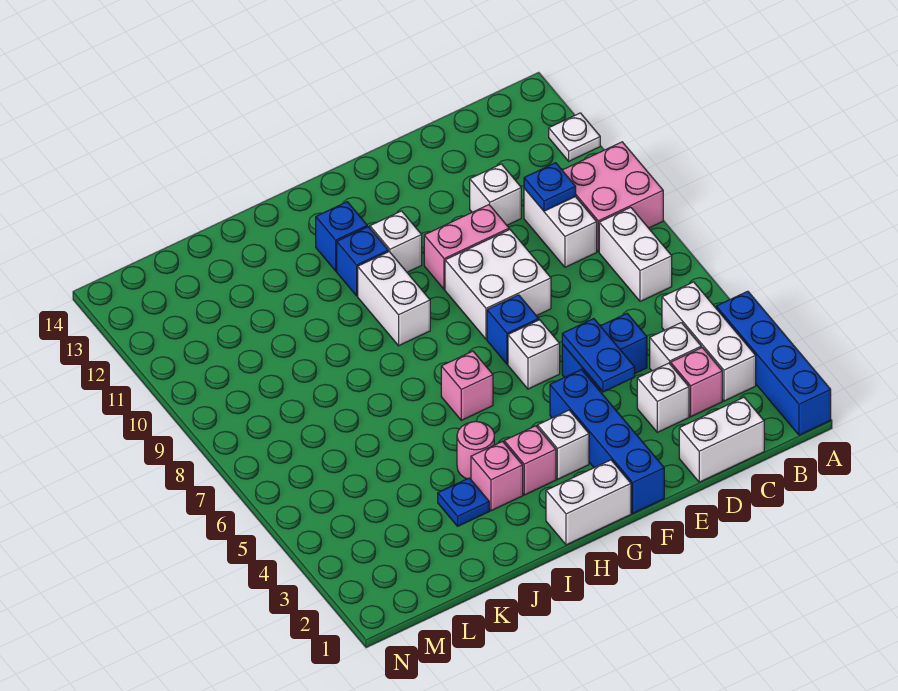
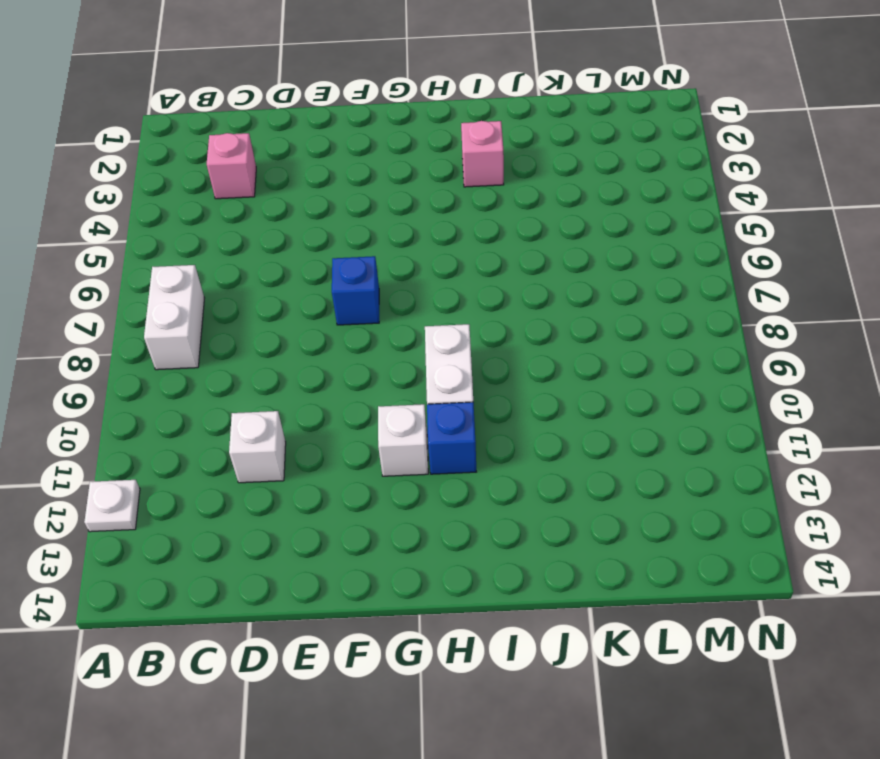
none -> blue brick A1:A4 level 1
none -> pink brick A9:B10 level 1
none -> white brick B3:B5 level 1
none -> white brick C1:D1 level 1

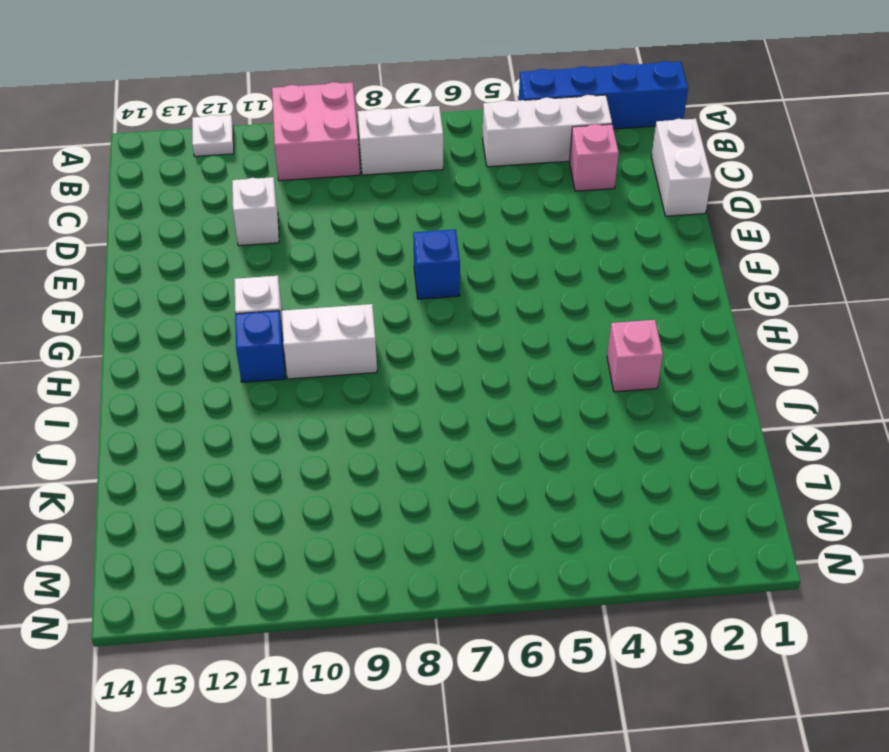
none -> white brick C4 level 1
none -> white brick C9:C10 level 1
none -> white brick D3 level 1
none -> blue brick D5:E5 level 1

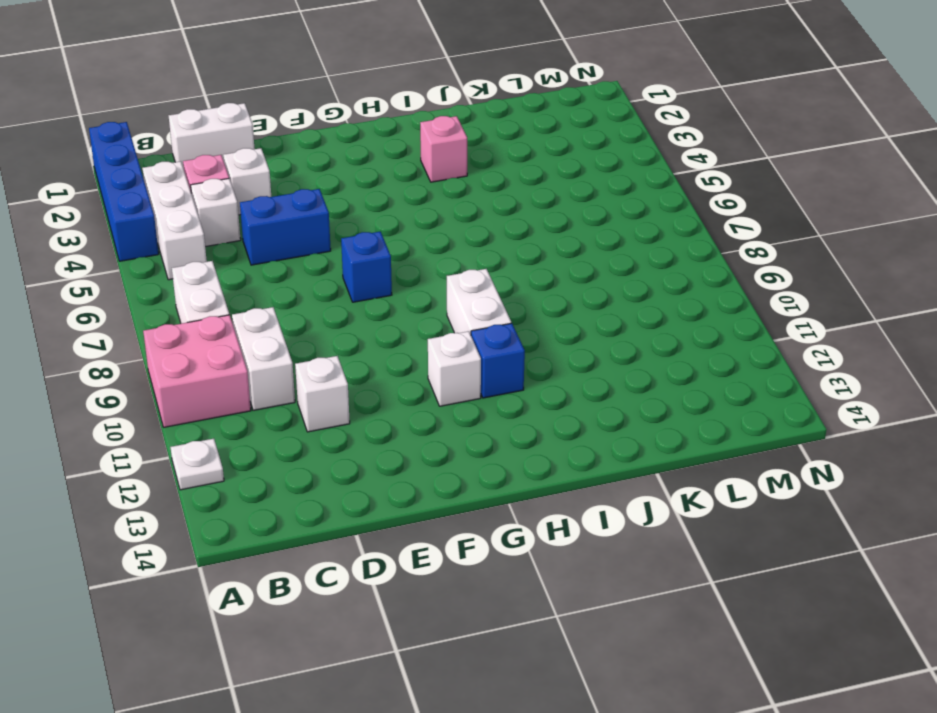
none -> white brick E8:F9 level 1
none -> pink brick E10:F10 level 1
none -> blue brick F1:F4 level 1
none -> white brick F6 level 1

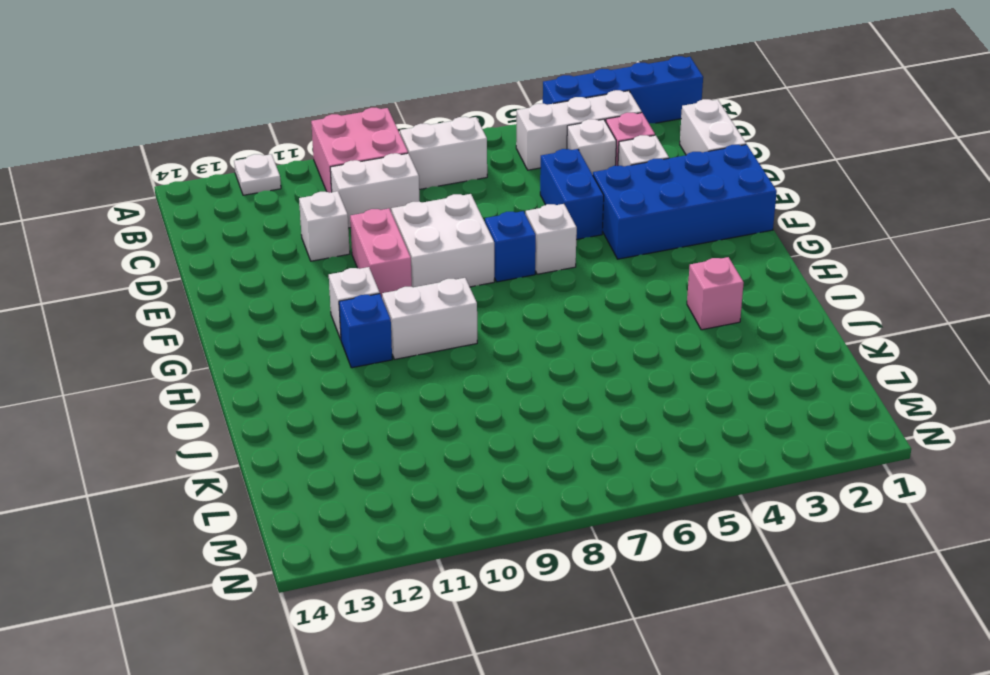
blue brick E1:F4 level 1 -> blue brick F1:F4 level 1
none -> white brick G1:H1 level 1
none -> white brick G3 level 1
none -> pink brick H3 level 1
none -> pink brick H6 level 1

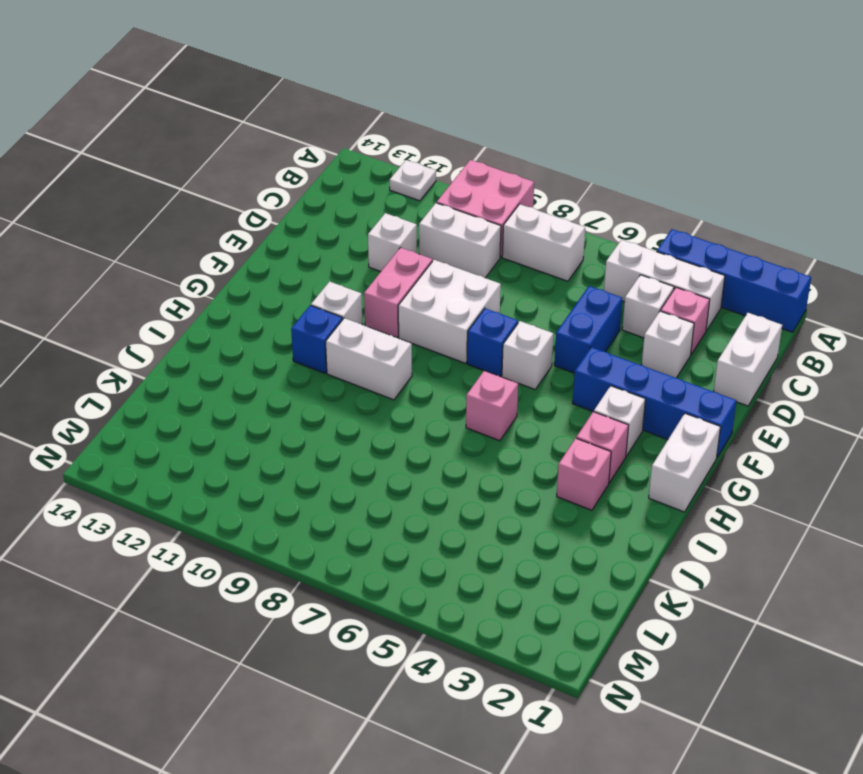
none -> blue brick H12 level 1
none -> pink round brick I4 level 1
none -> blue plate J3 level 1
none -> blue plate C10 level 2

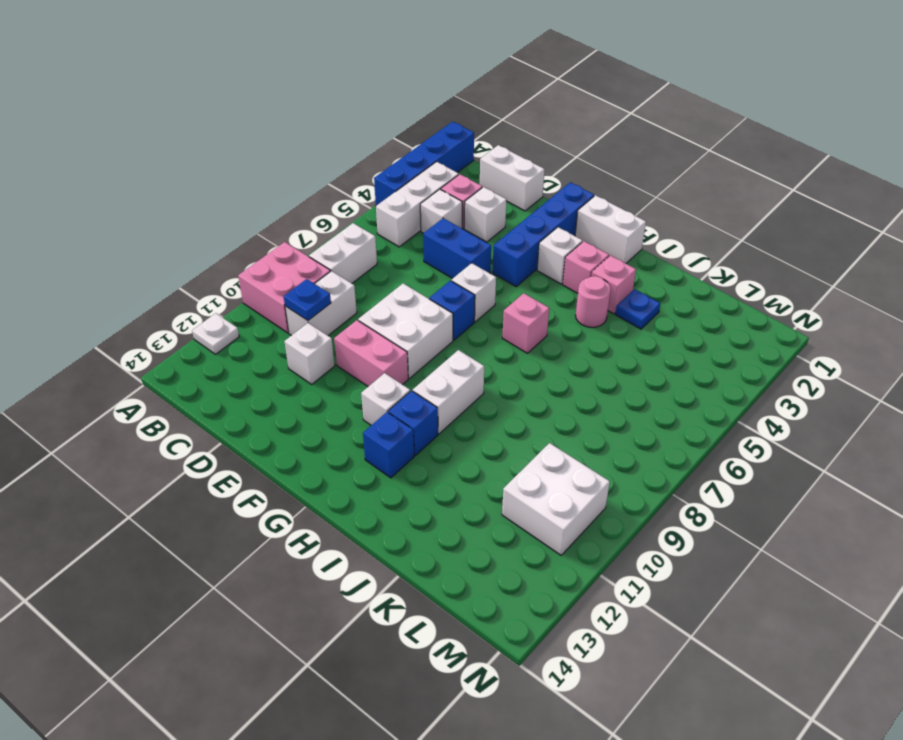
white brick L10:M11 level 1 -> none
none -> blue plate E4:E5 level 2

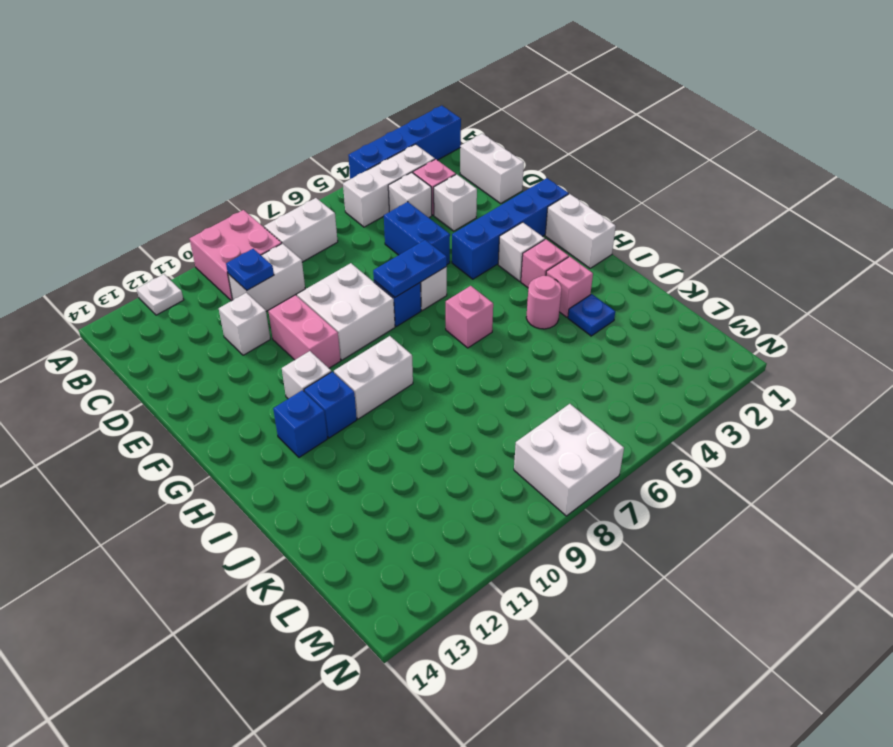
blue plate F6:F7 level 2 -> blue plate E4:E5 level 2
white brick M7:N8 level 1 -> none

